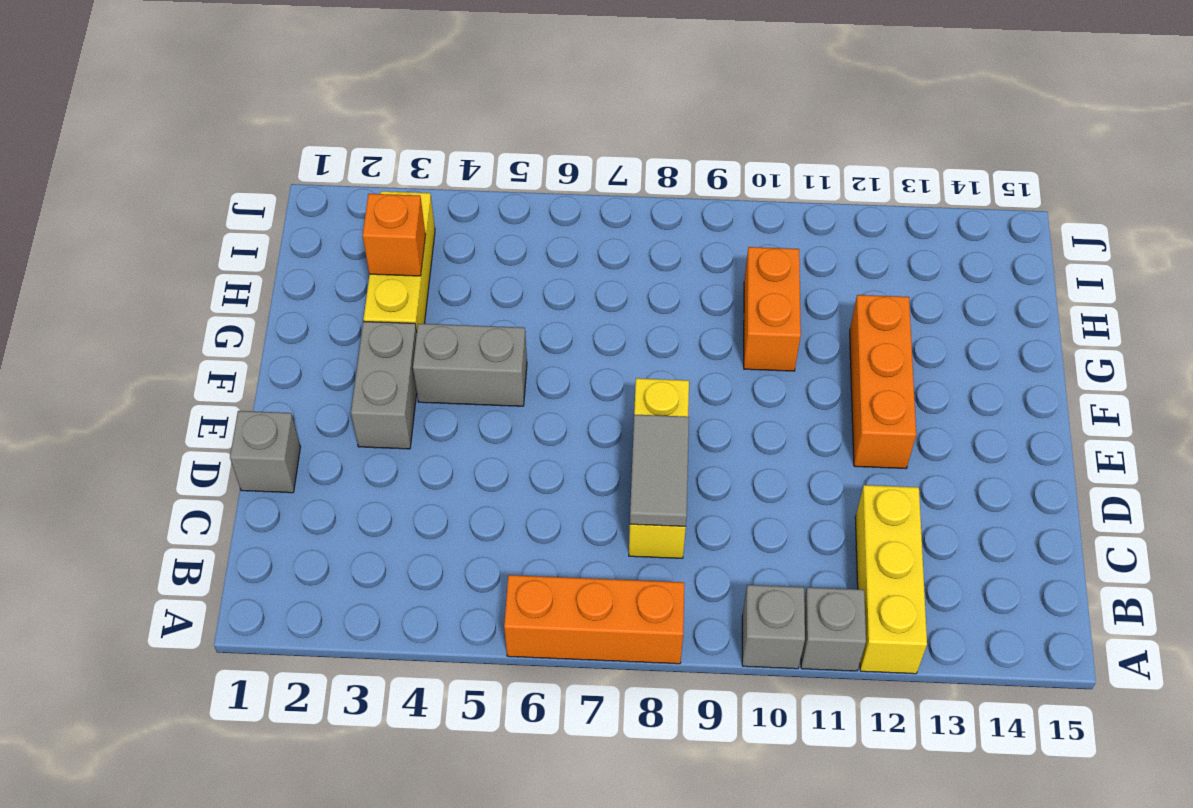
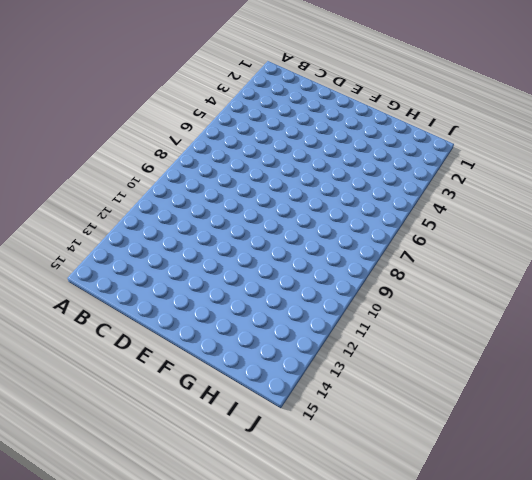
none -> orange brick A6:A8 level 1
none -> grey brick A10 level 1
none -> grey brick A11 level 1

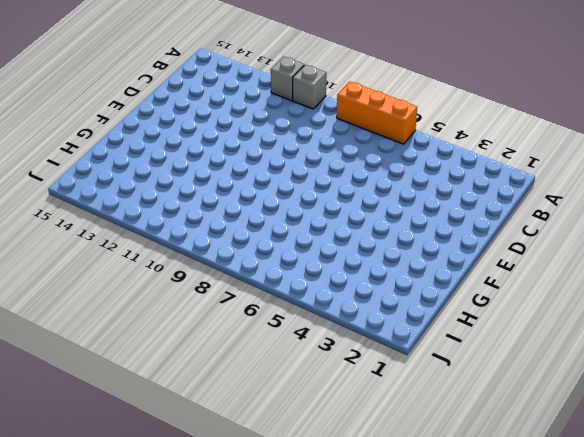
none -> yellow brick A12:C12 level 1
none -> yellow brick C8:E8 level 1
none -> grey brick D1 level 1

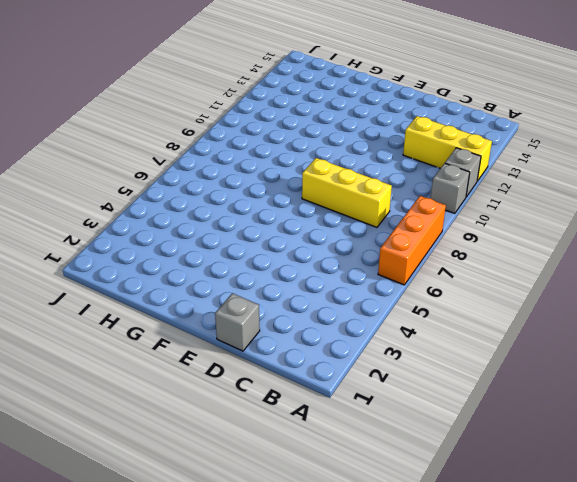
none -> grey brick E3:F3 level 1
none -> orange brick E12:G12 level 1
none -> grey brick F4:F5 level 1

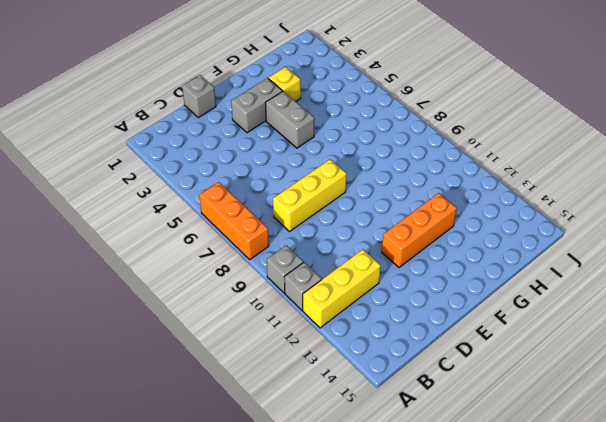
yellow brick G3 level 1 -> yellow brick G3:I3 level 1
none -> orange brick G10:H10 level 1
none -> grey tile C8:D8 level 2
none -> orange brick H3 level 2

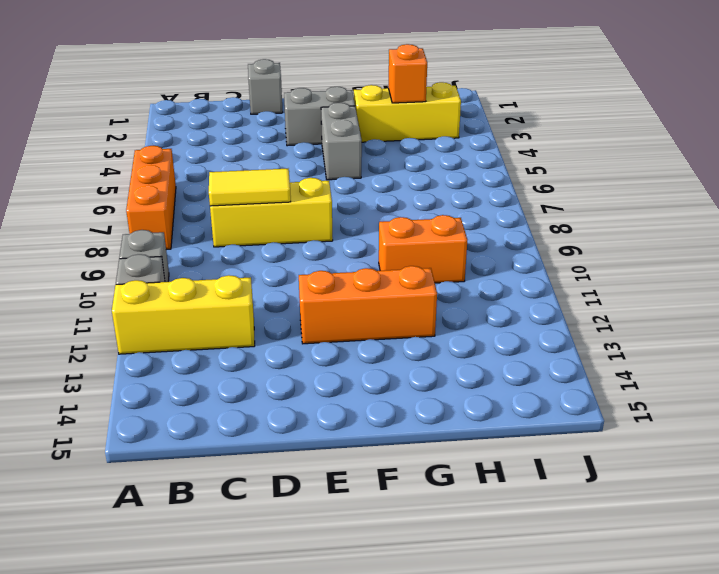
yellow tile C8:D8 level 2 -> grey tile C8:D8 level 2

